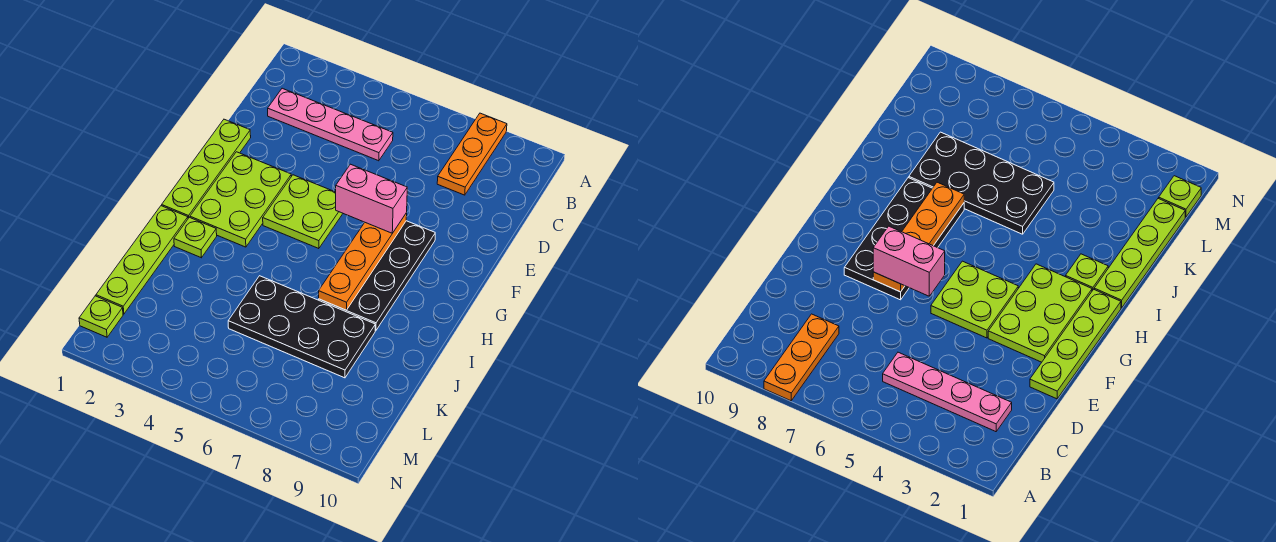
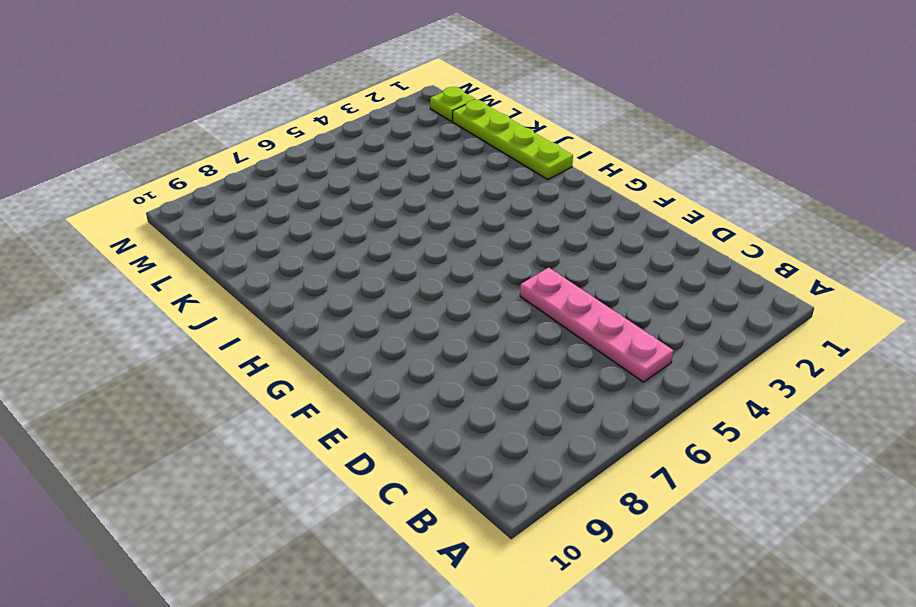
pink plate B5:E5 level 1 -> pink plate C2:C5 level 1
none -> orange plate A8:C8 level 1
none -> lime plate E1:H1 level 1
none -> lime plate F2:H3 level 1

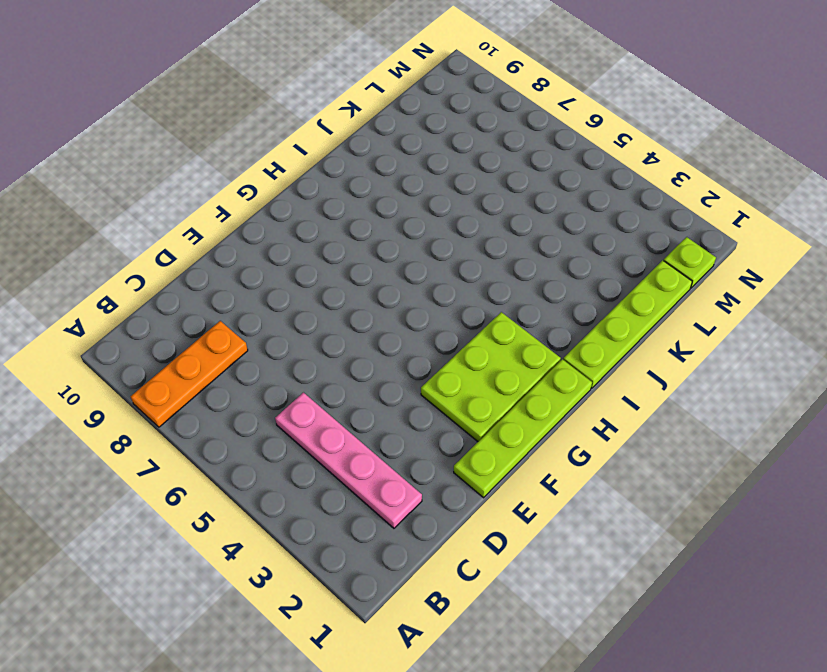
none -> lime plate F4:G5 level 1
none -> black plate F7:I8 level 1
none -> lime plate I2 level 1

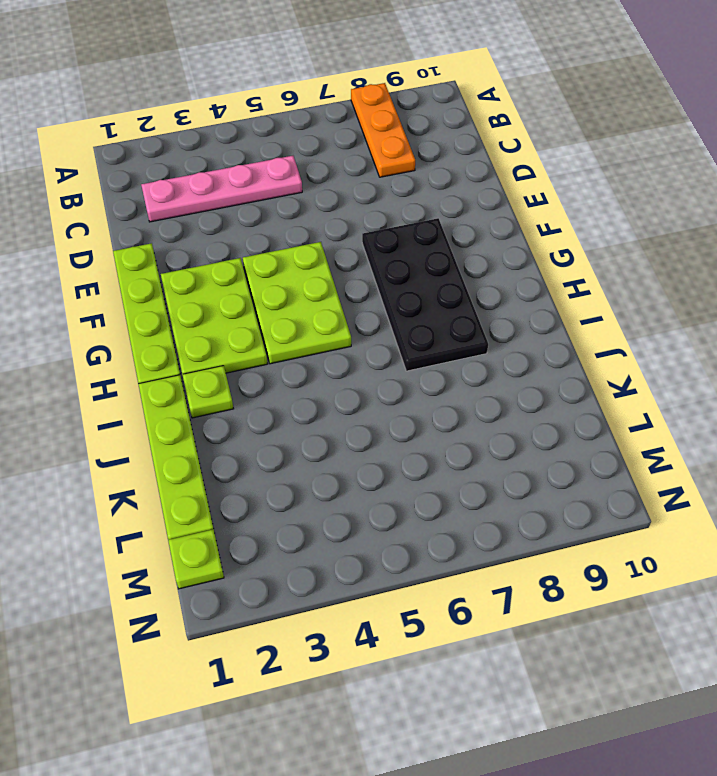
lime plate F4:H5 level 1 -> lime plate F4:G5 level 1
none -> black plate J5:K8 level 1
none -> orange plate F7:I7 level 2
none -> pink brick F6:F7 level 3

